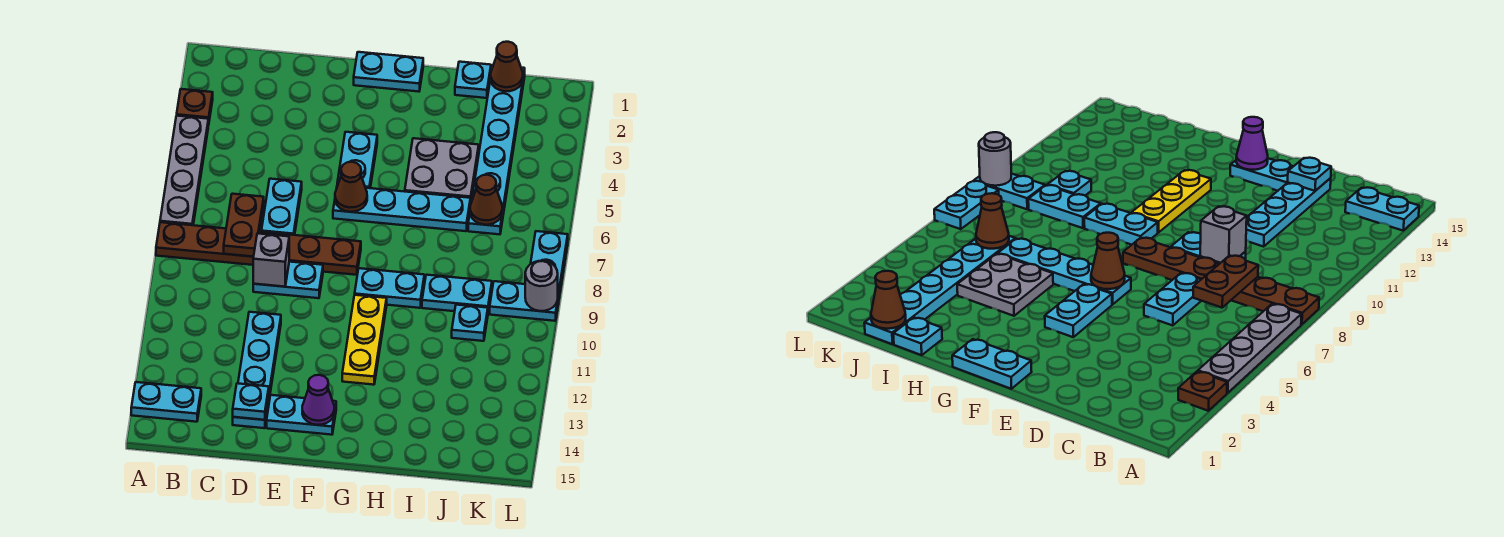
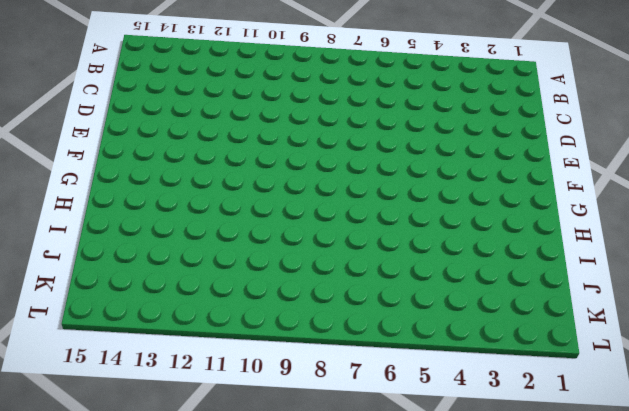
none -> brown plate A3 level 1
none -> grey plate A4:A7 level 1
none -> brown plate A8:F8 level 1

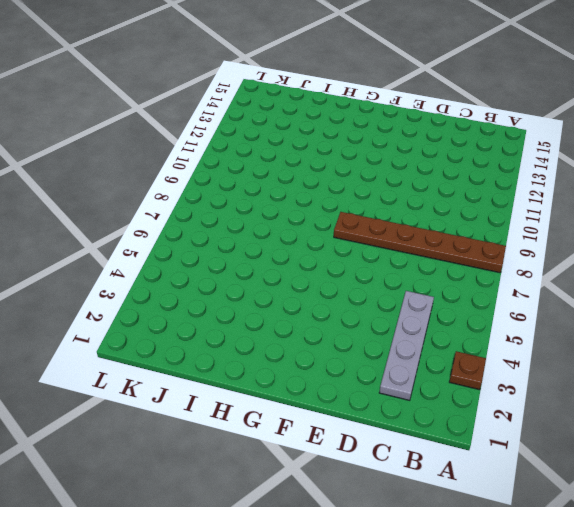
grey plate C2:C5 level 1 -> grey plate A4:A7 level 1
none -> cyan plate A14:B14 level 1
none -> cyan plate D6:D7 level 1
none -> cyan plate D9:E9 level 1

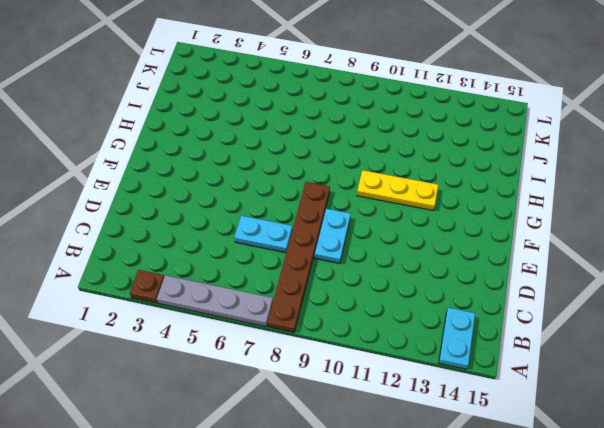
none -> cyan plate D11:D14 level 1
none -> cyan plate E14:F14 level 1
none -> cyan plate F1:G1 level 1

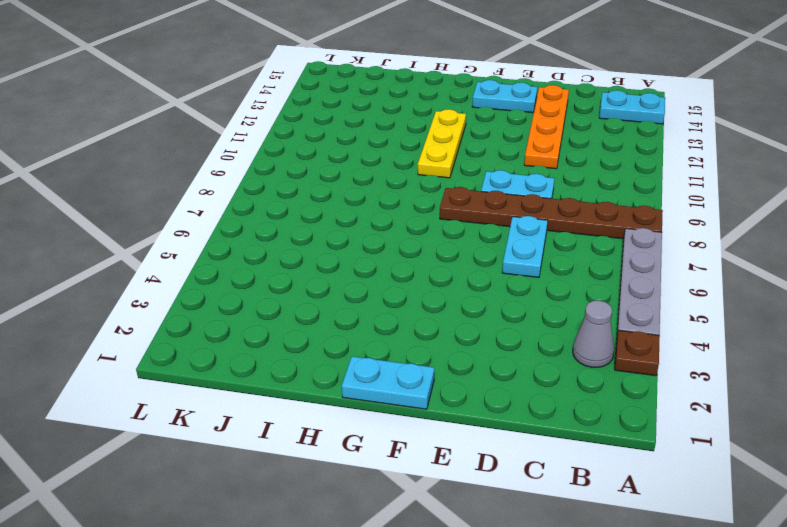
grey cone B3 level 1 -> none
orange plate D11:D14 level 1 -> cyan plate D11:D14 level 1
none -> cyan plate F4:F5 level 1
none -> cyan plate F6:I6 level 1
none -> cyan plate G9:H9 level 1

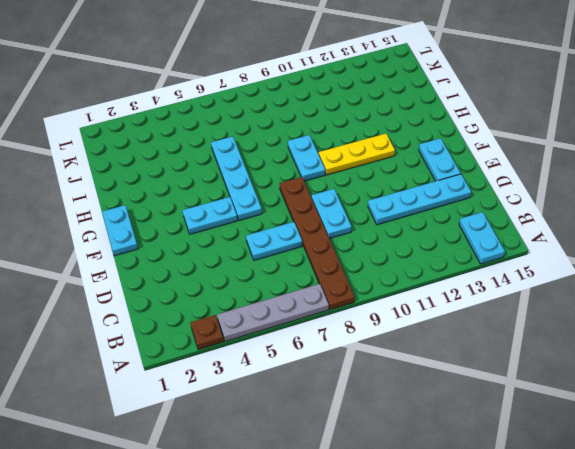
none -> grey plate H4:I5 level 1
none -> cyan plate I1 level 1
none -> cyan plate I9:J9 level 1

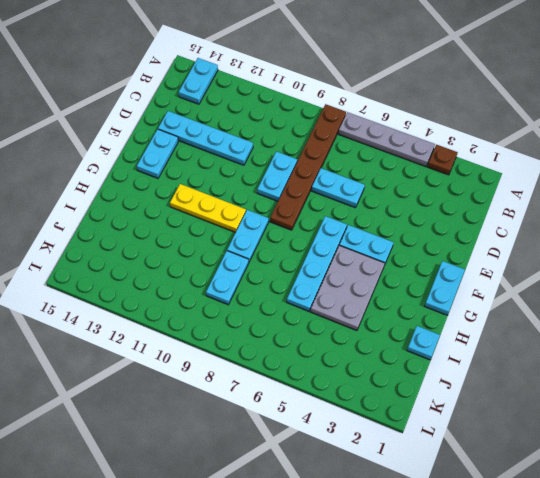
grey plate G4:I5 level 1 -> grey plate H4:I5 level 1
none -> cyan plate J1:J6 level 1
none -> cyan plate J10 level 1
none -> cyan plate K9:L9 level 1

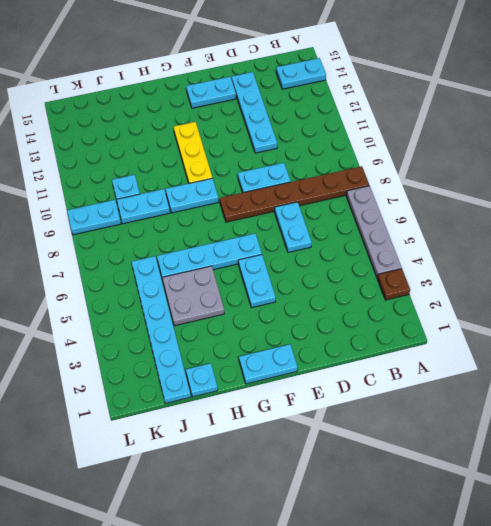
none -> cyan plate L7:L8 level 1
none -> brown plate C7:C8 level 2
none -> grey brick D9 level 2

